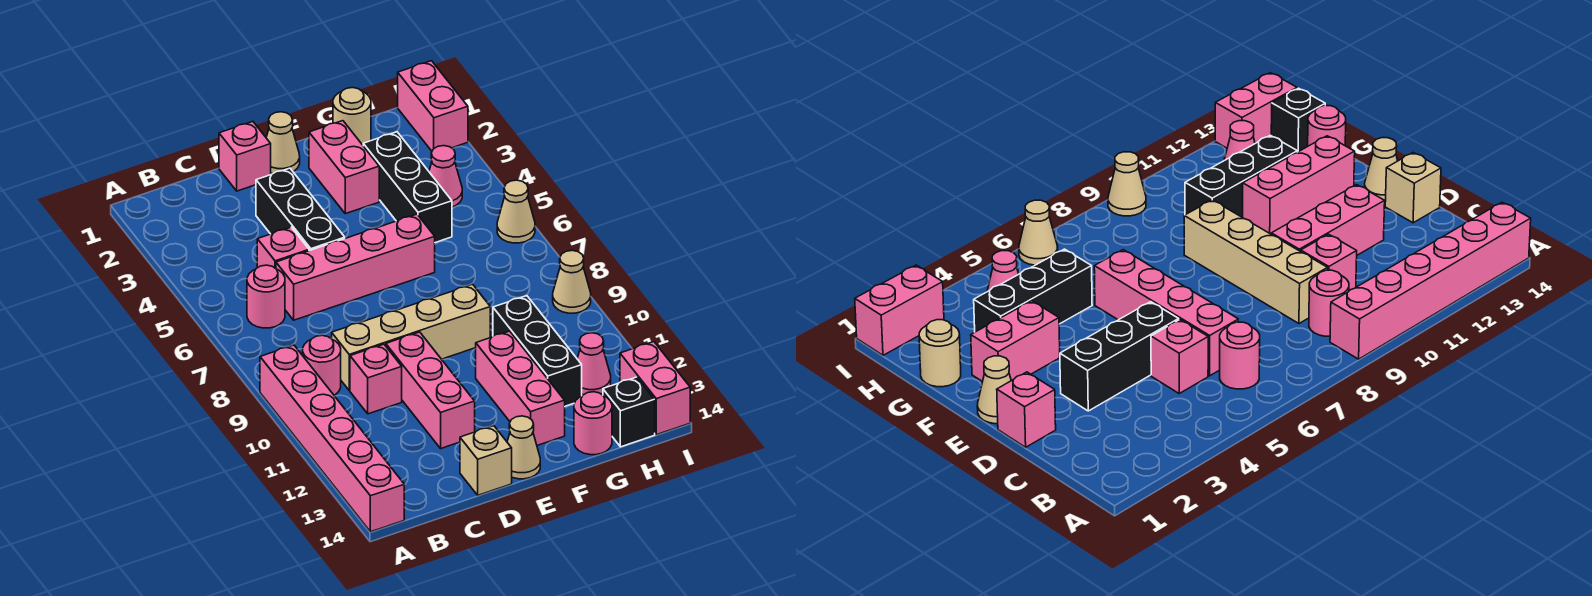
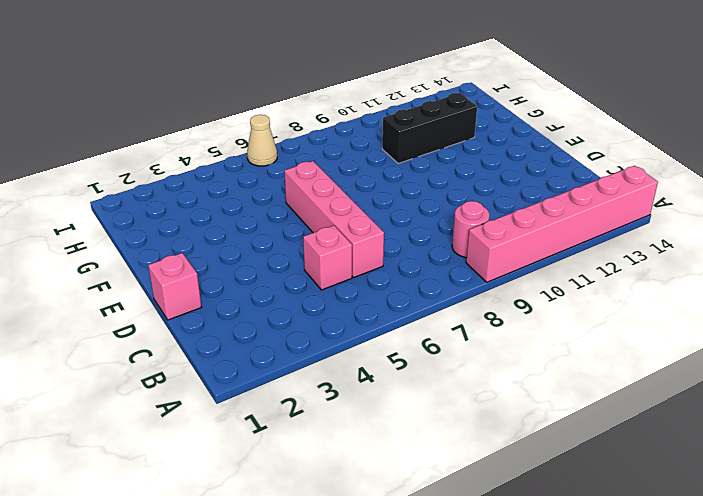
none -> pink round brick B6 level 1
none -> tan brick C9:F9 level 1
none -> pink brick C10 level 1

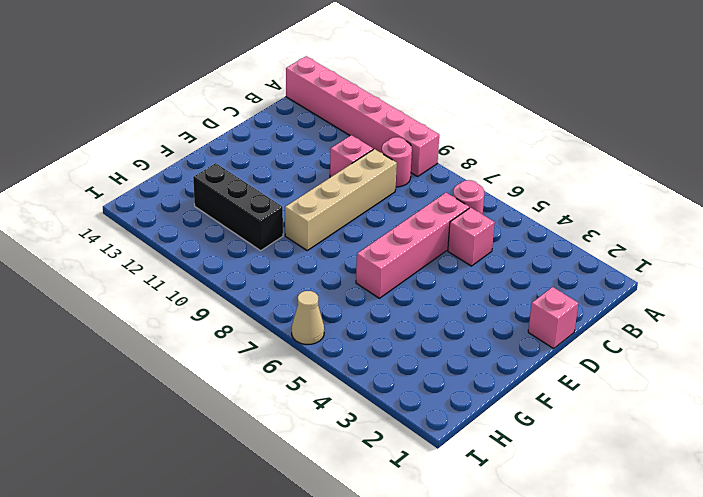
none -> black brick D3:D5 level 1
none -> pink brick D10:D12 level 1
none -> tan brick D14 level 1

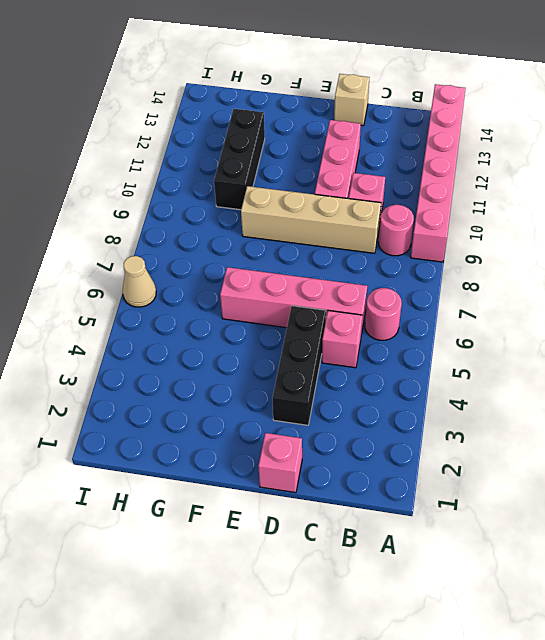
none -> tan cone E1 level 1
none -> tan cone E14 level 1
none -> pink brick F2:F3 level 1

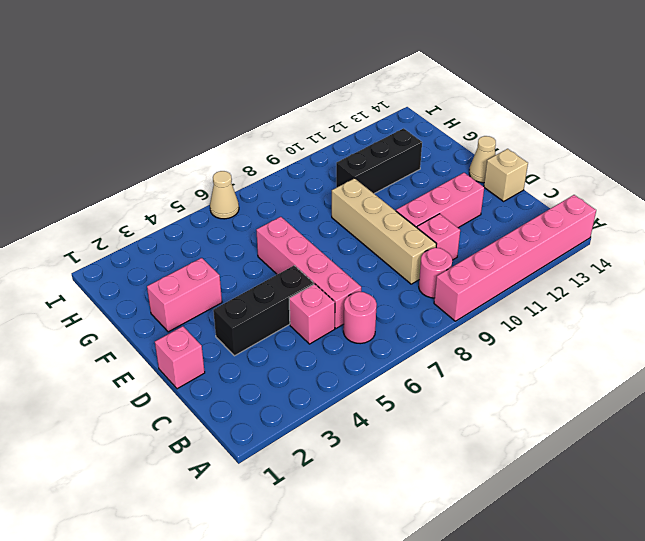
none -> tan cone E1 level 1
none -> pink brick F11:F13 level 1
none -> tan round brick G1 level 1

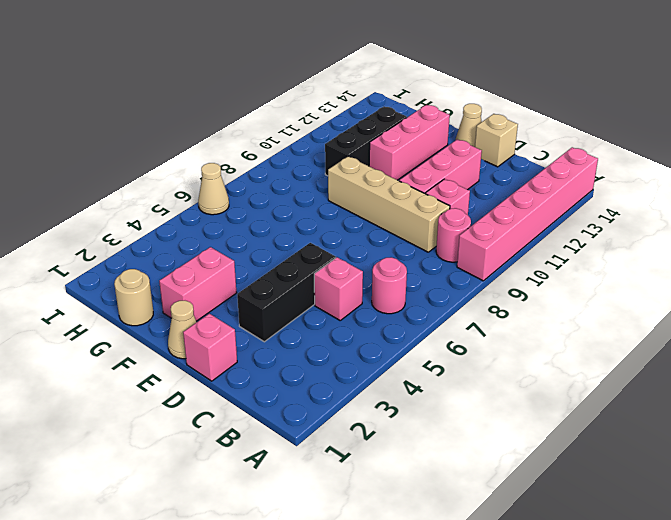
none -> pink brick C6:F6 level 1
none -> black brick G3:G5 level 1
none -> pink round brick G14 level 1

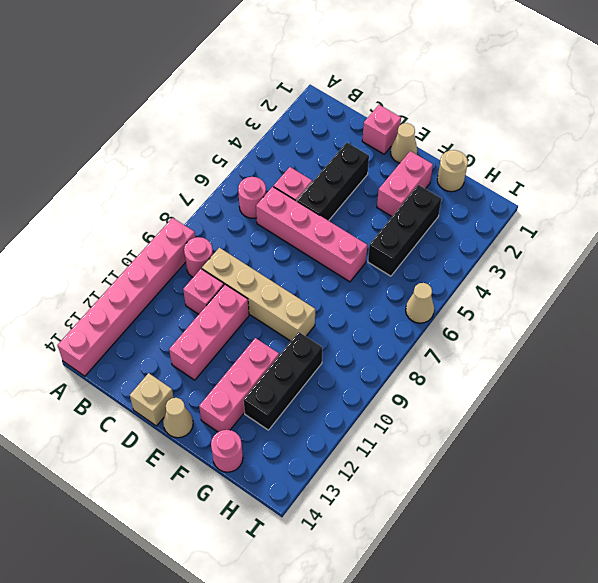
none -> pink cone H4 level 1
none -> pink cone H12 level 1
none -> black brick H14 level 1

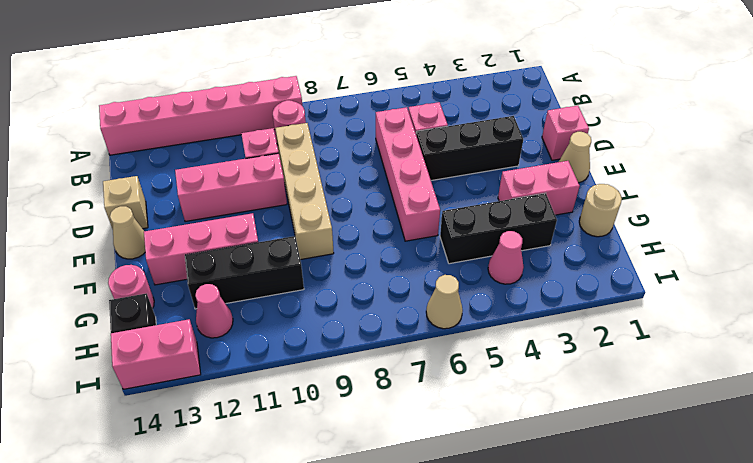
none -> pink round brick B6 level 1
none -> pink brick I1:I2 level 1
none -> tan cone I9 level 1

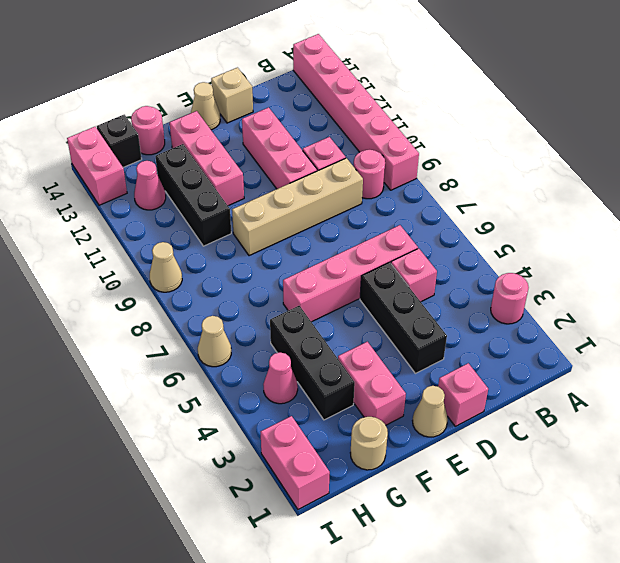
pink round brick A3 level 1 -> pink round brick B6 level 1

